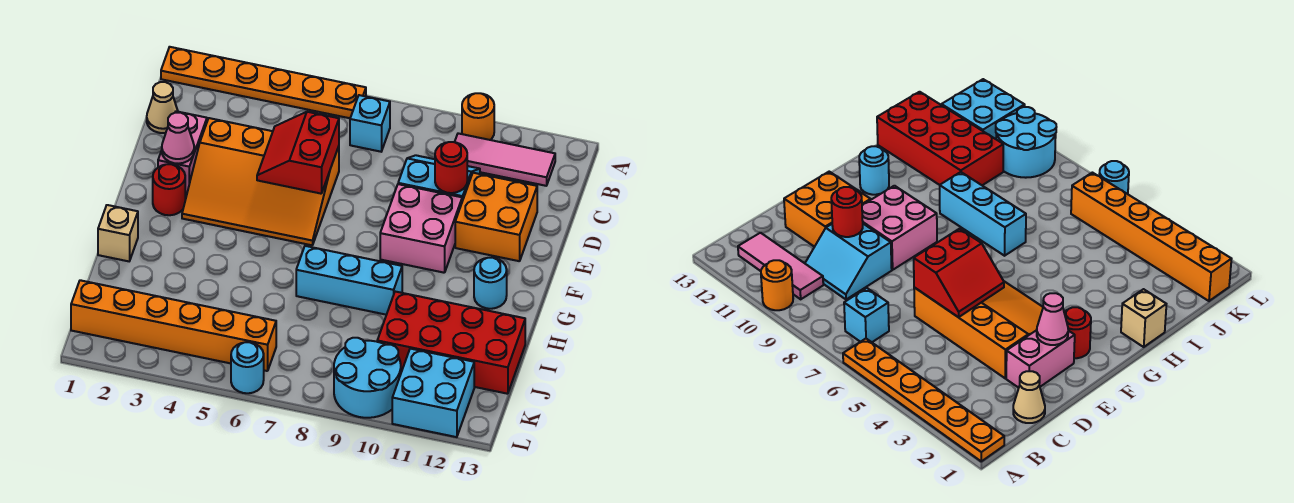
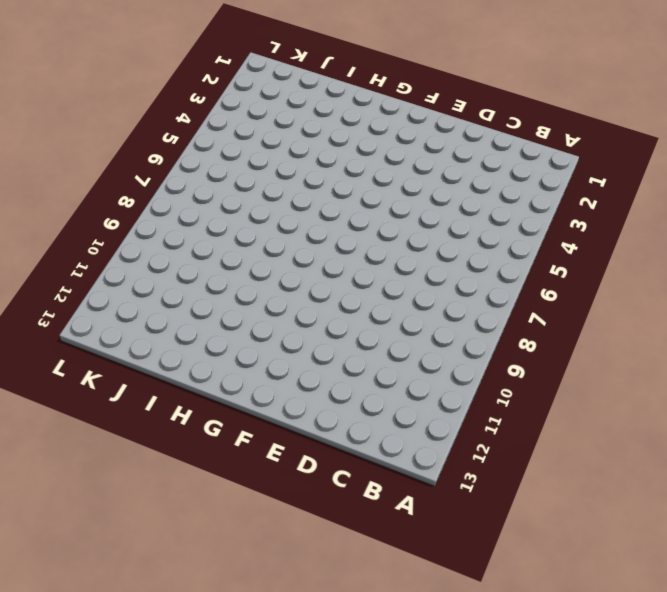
none -> orange plate A1:A6 level 1
none -> orange round brick A10 level 1
none -> cyan brick B7 level 1

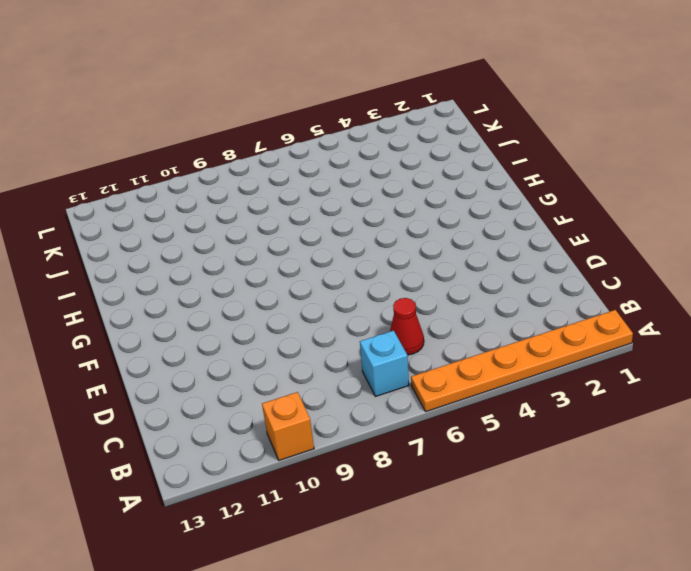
orange brick A10 level 1 -> orange round brick A10 level 1
red cone C6 level 1 -> none
none -> pink tile B10:B12 level 1
none -> tan cone C1 level 1
none -> cyan slope C9:D10 level 1 top D

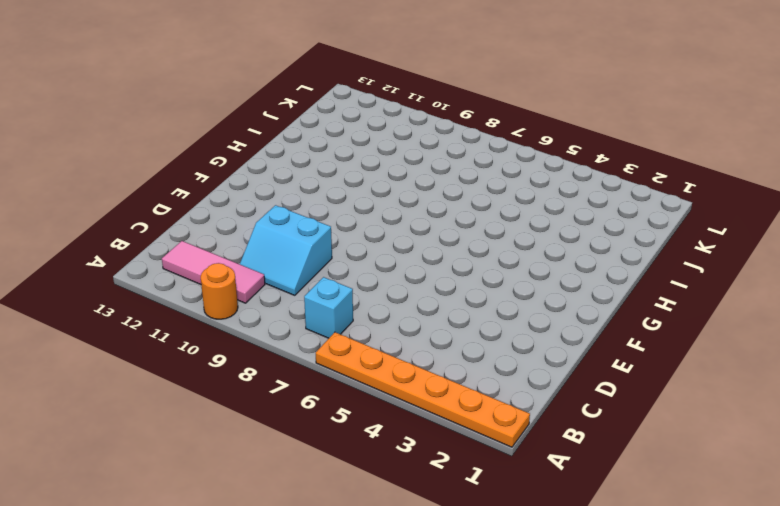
none -> tan cone C1 level 1
none -> pink brick D2:E2 level 1
none -> orange slope D3:F6 level 1 top D

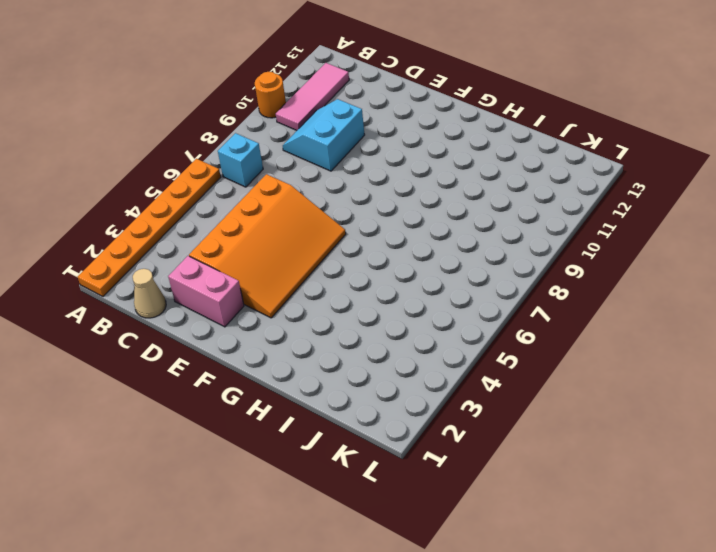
none -> orange brick D11:E12 level 1
none -> pink brick E9:F10 level 1
none -> red round brick F2 level 1

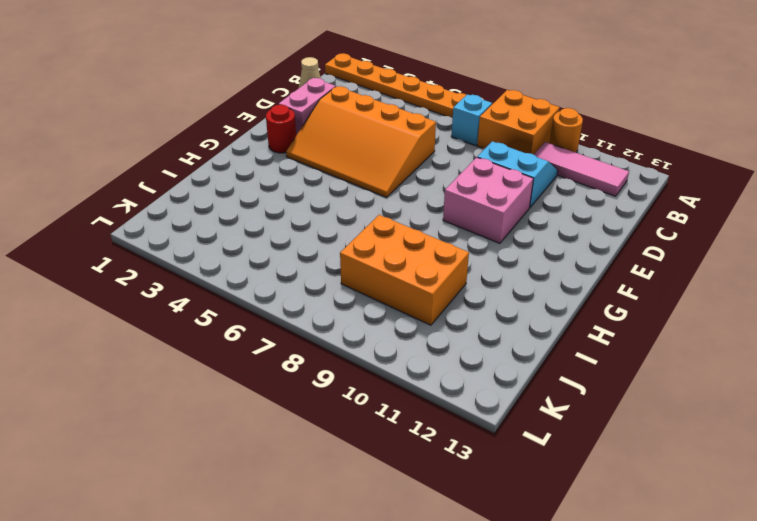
orange brick A8:B9 level 1 -> orange brick D11:E12 level 1
orange brick I8:J10 level 1 -> red brick I10:J13 level 1
none -> cyan round brick G12 level 1
none -> tan brick H1 level 1
none -> cyan brick H7:H9 level 1

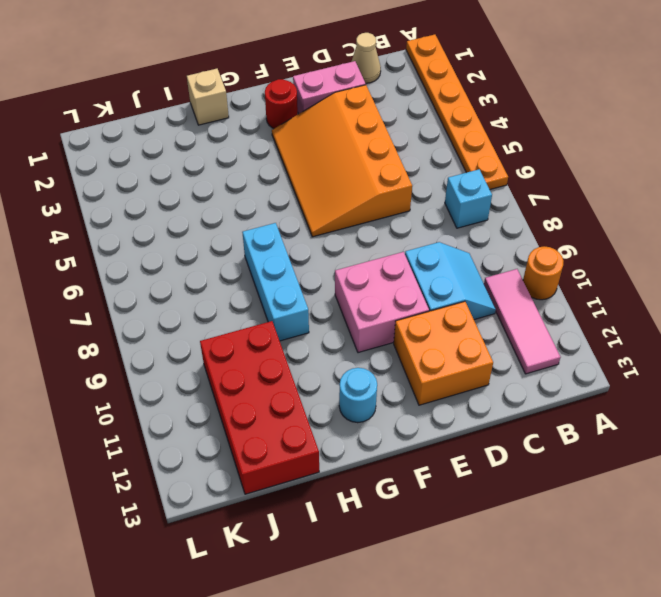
none -> orange brick K1:K6 level 1
none -> cyan round brick K9:L10 level 1
none -> cyan brick K11:L12 level 1

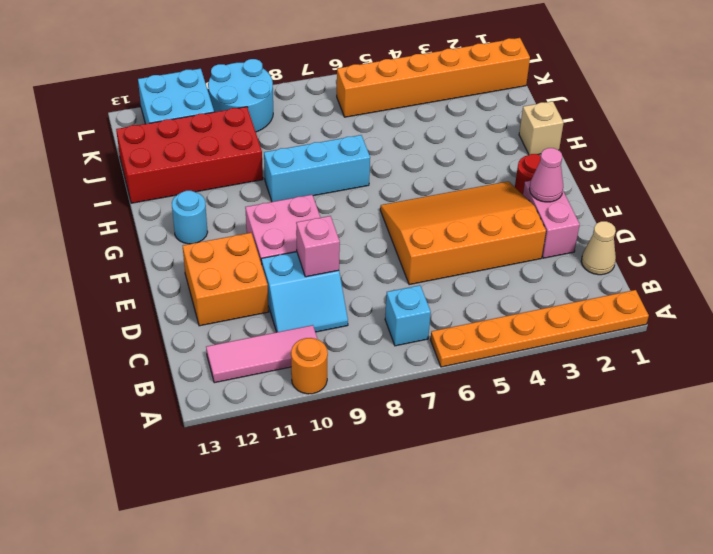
pink brick D9 level 2 -> none
none -> cyan round brick L6 level 1
none -> red slope D5:E6 level 2 top 6
none -> red round brick D10 level 2

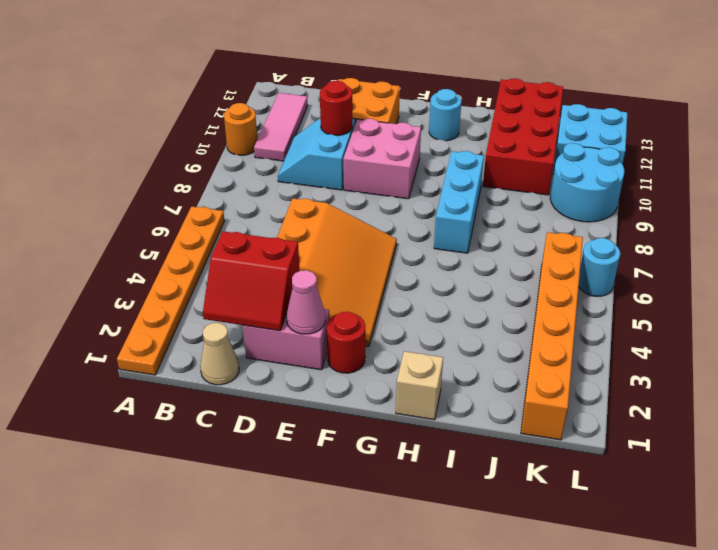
red slope C2:D3 level 2 top 3 -> red slope D5:E6 level 2 top 6
none -> cyan brick B7 level 1

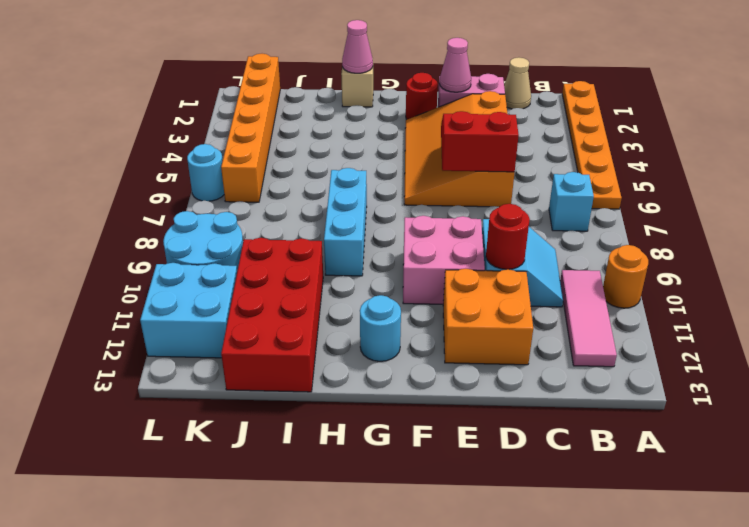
pink cone H1 level 2 -> none

